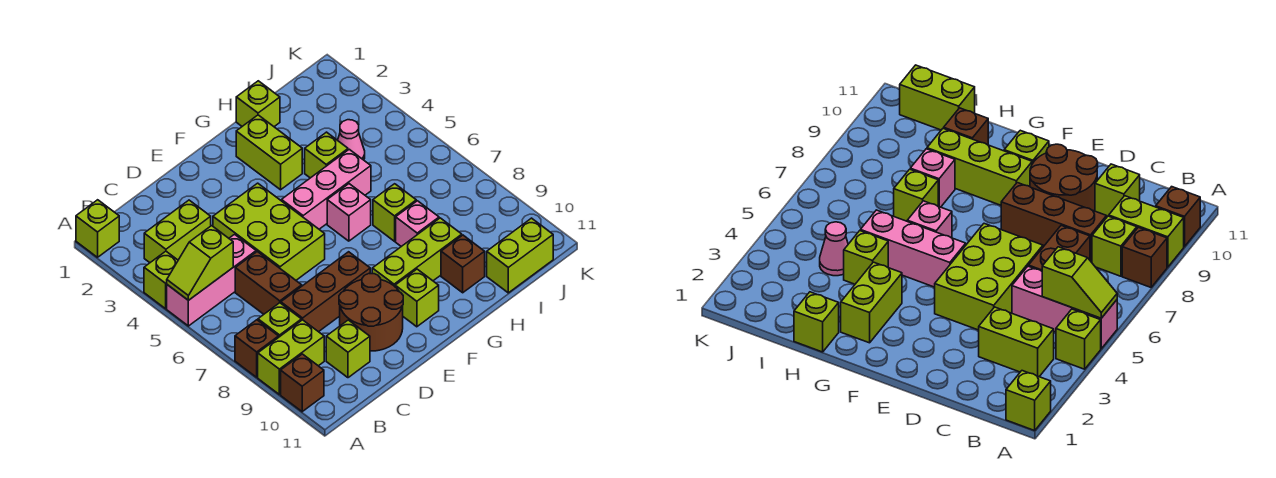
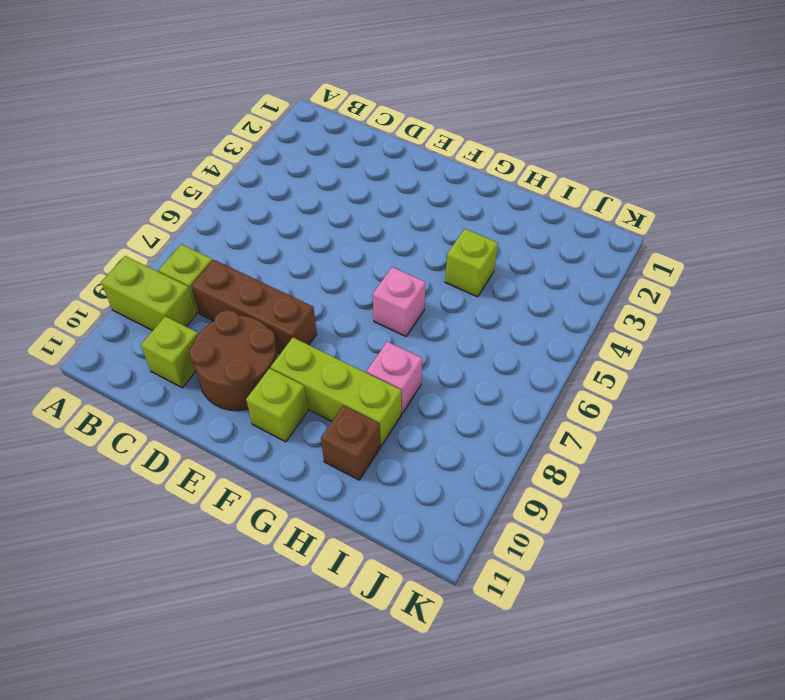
none -> lime brick A1 level 1
none -> lime brick A4 level 1
none -> pink brick A5:C5 level 1

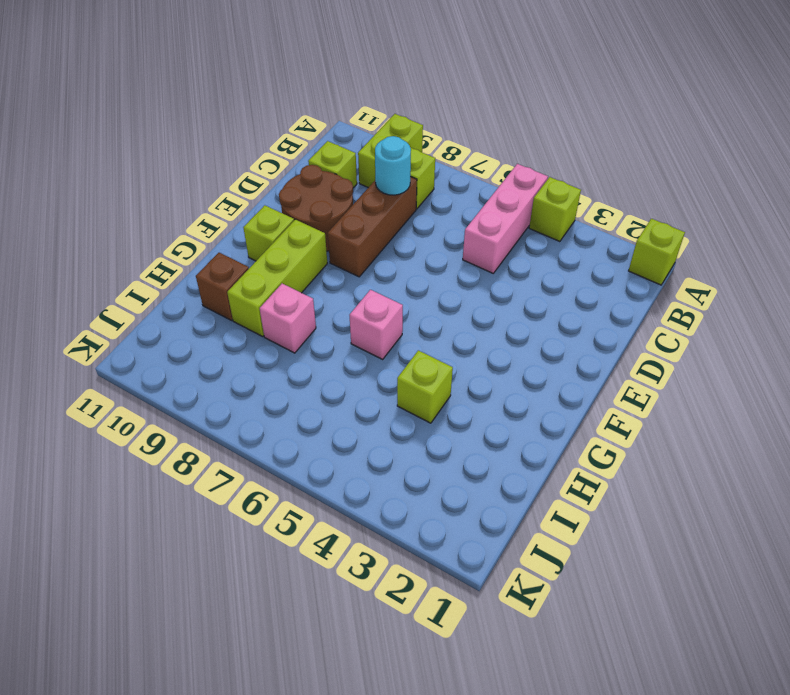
cyan round brick C8 level 2 -> none
none -> brown brick A8 level 1
none -> brown brick A10 level 1
none -> lime brick B3:C3 level 1

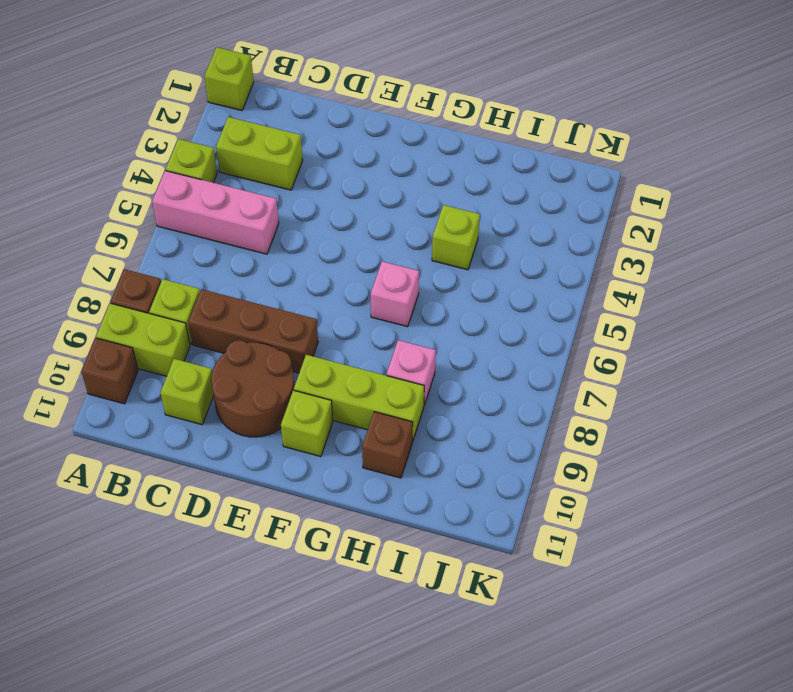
none -> brown brick C6:C7 level 1
none -> lime brick D4:E6 level 1
none -> pink brick F5:H5 level 1

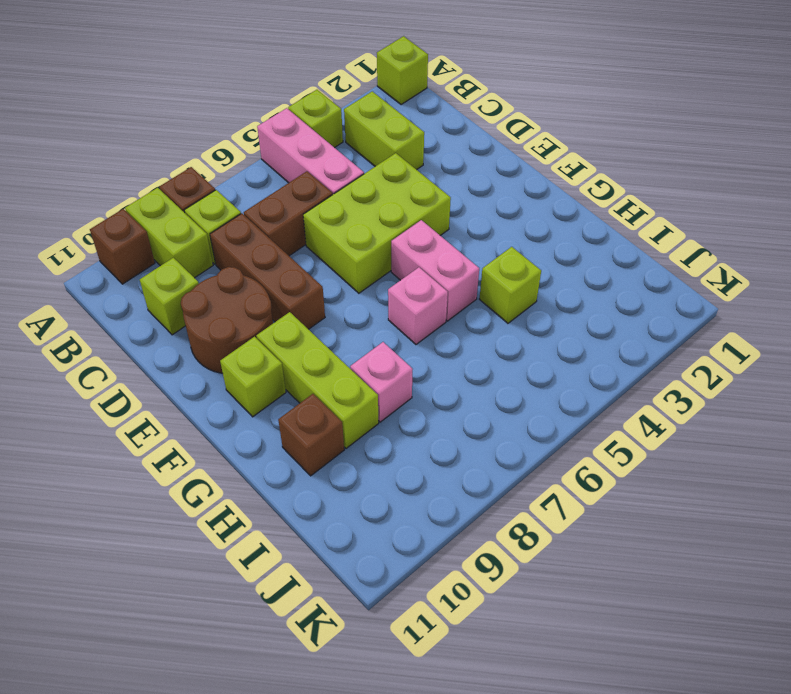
pink brick F5:G5 level 1 -> pink brick F5:H5 level 1
none -> lime brick G2:G3 level 1
none -> lime brick H1 level 1
none -> lime brick H7 level 1

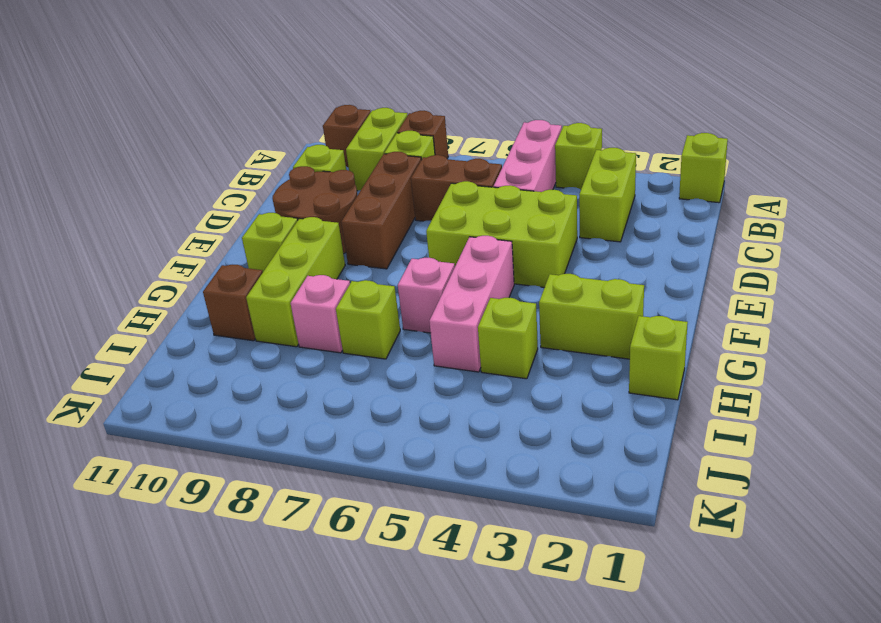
none -> pink cone I4 level 1
none -> lime brick I11:J11 level 1
none -> lime slope A5:B5 level 2 top B

